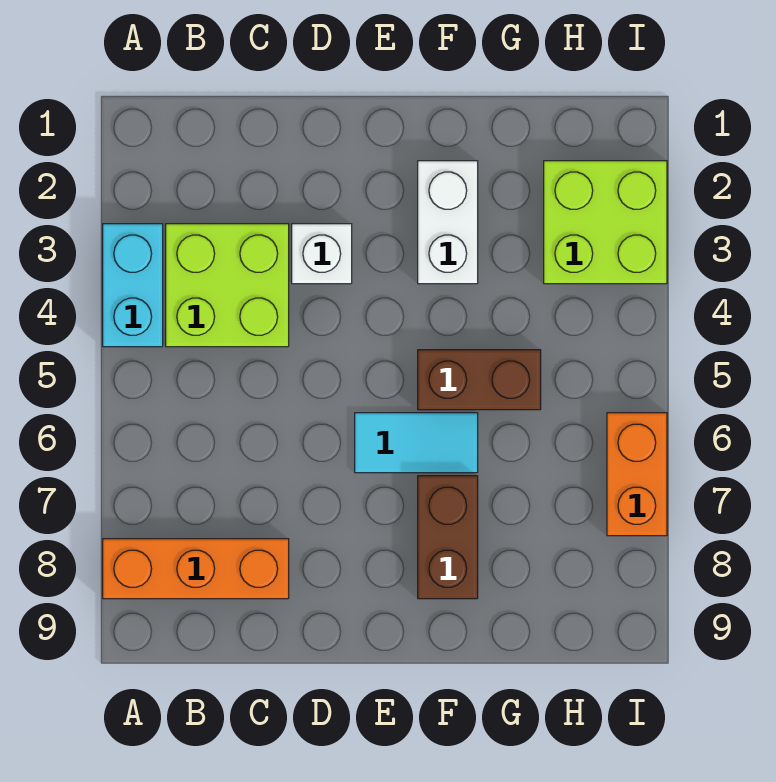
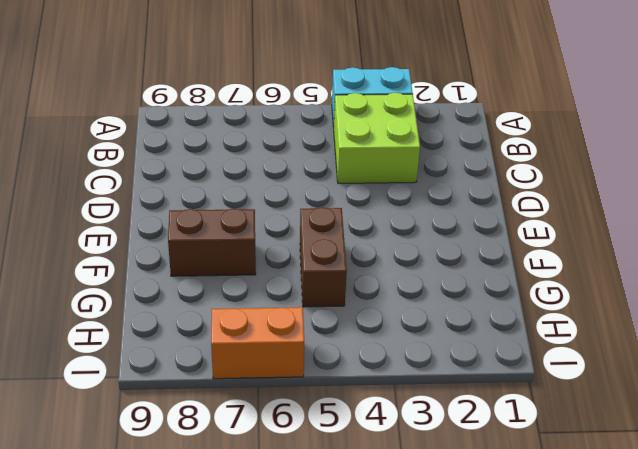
none -> orange brick A8:C8 level 1
none -> white brick D3 level 1

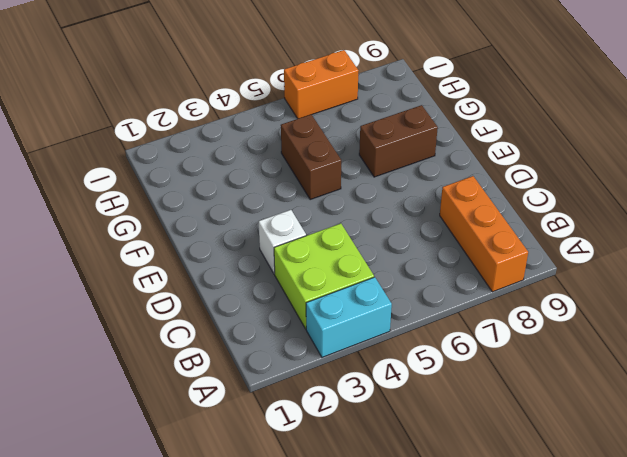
none -> cyan tile E6:F6 level 1
none -> white brick F2:F3 level 1

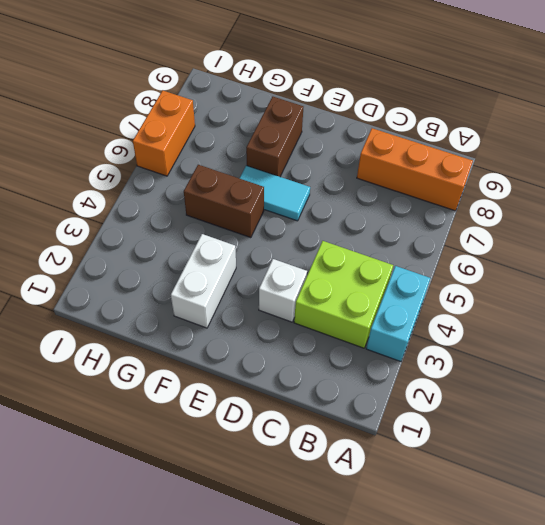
none -> lime brick H2:I3 level 1

